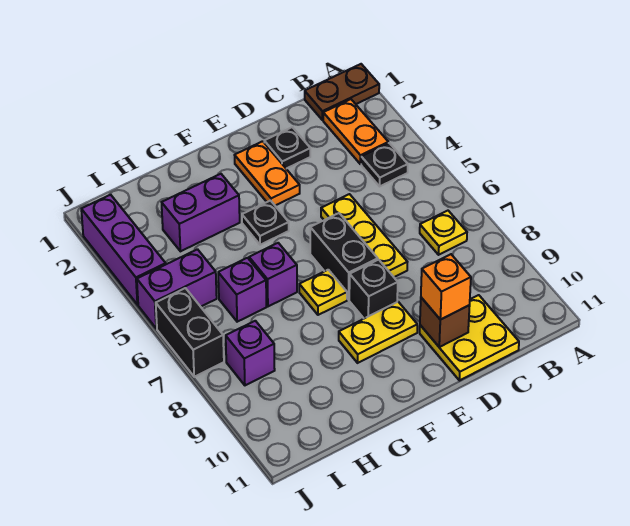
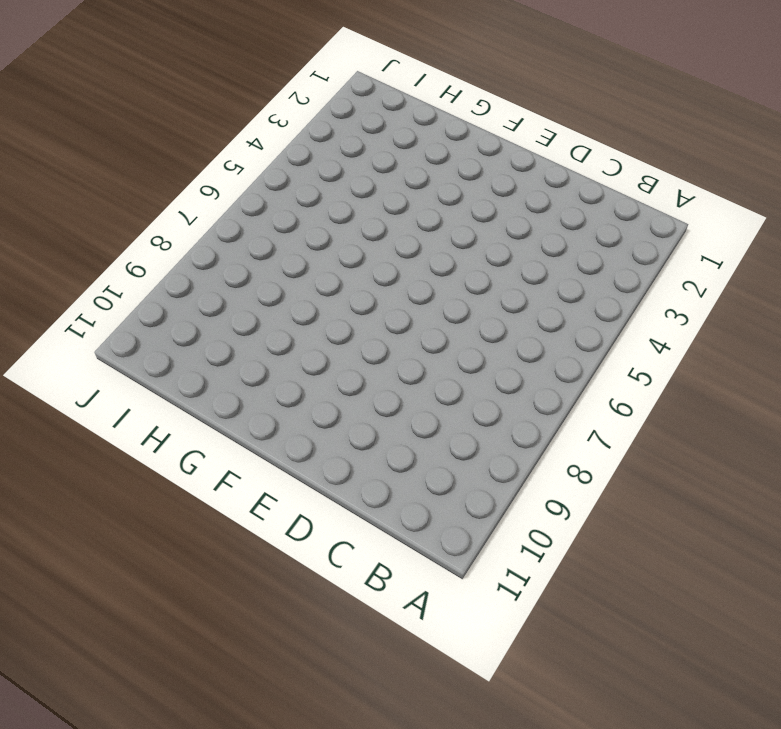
none -> brown plate A1:B1 level 1
none -> orange plate B2:B3 level 1
none -> black plate B4 level 1

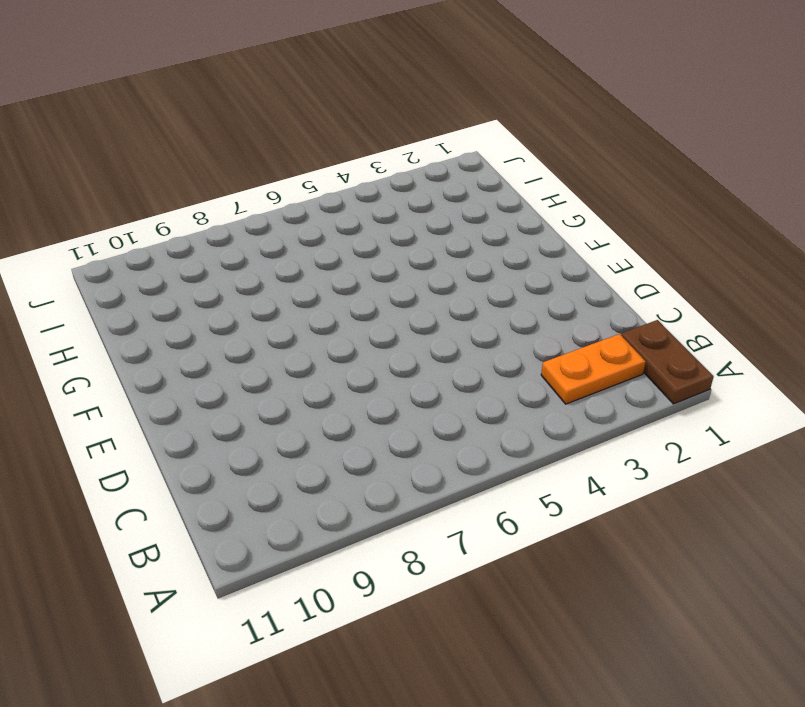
none -> black plate B4 level 1
none -> yellow plate B7 level 1
none -> yellow plate C10:D11 level 1

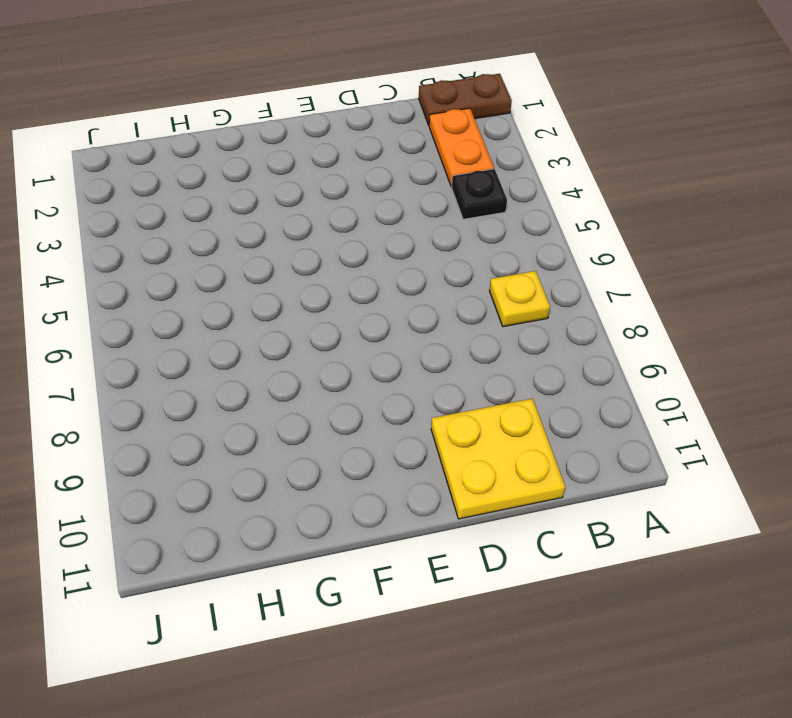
none -> black plate D2 level 1
none -> yellow plate D5:D7 level 1
none -> orange plate E2:E3 level 1

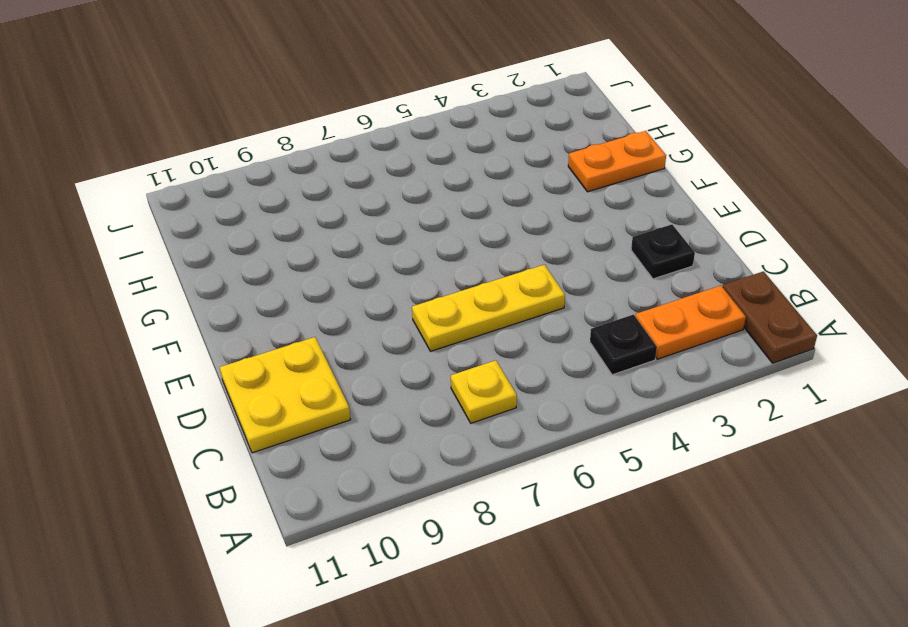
orange plate G1:G2 level 1 -> orange plate E2:E3 level 1
none -> black brick E6:E7 level 1
none -> black brick E8 level 1
none -> yellow plate E9:F9 level 1

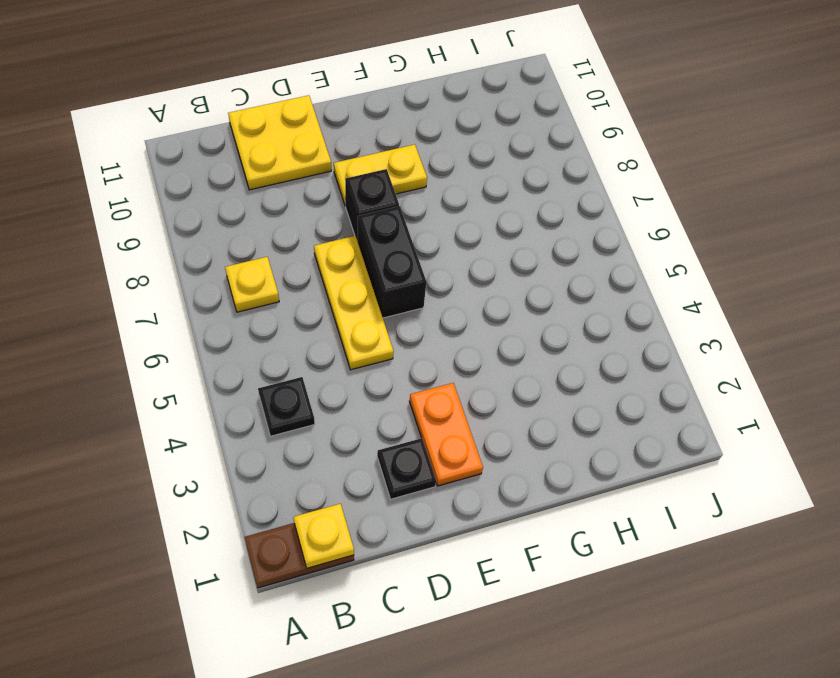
yellow plate B1 level 2 -> yellow plate F7 level 1
none -> orange plate B2:B3 level 1
none -> black plate F4 level 1
none -> purple brick G3:H3 level 1

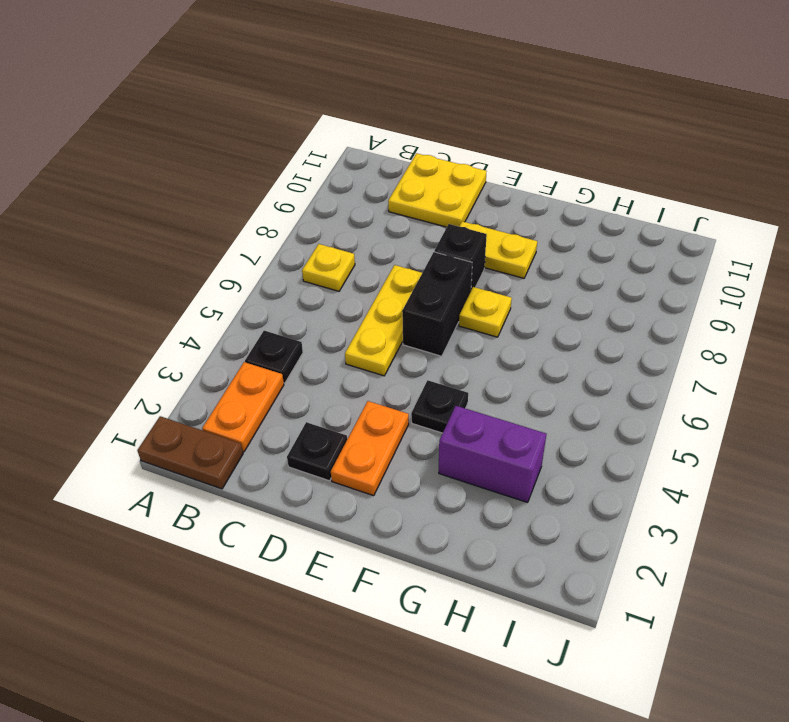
none -> purple brick G6 level 1
none -> purple brick H6 level 1
none -> purple brick I5:J5 level 1

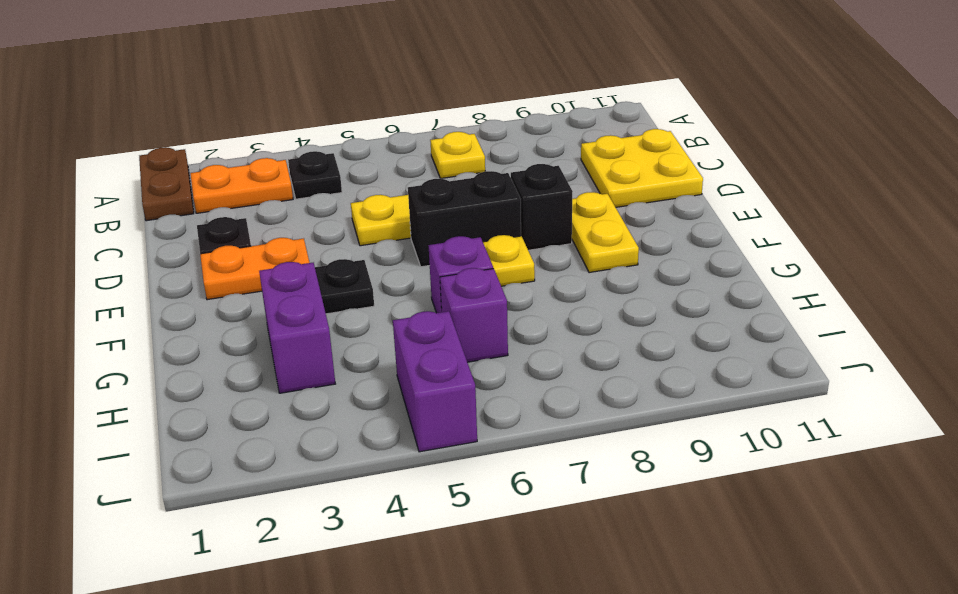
none -> purple brick I8 level 1
none -> purple brick J2:J4 level 1
none -> black brick J6:J7 level 1

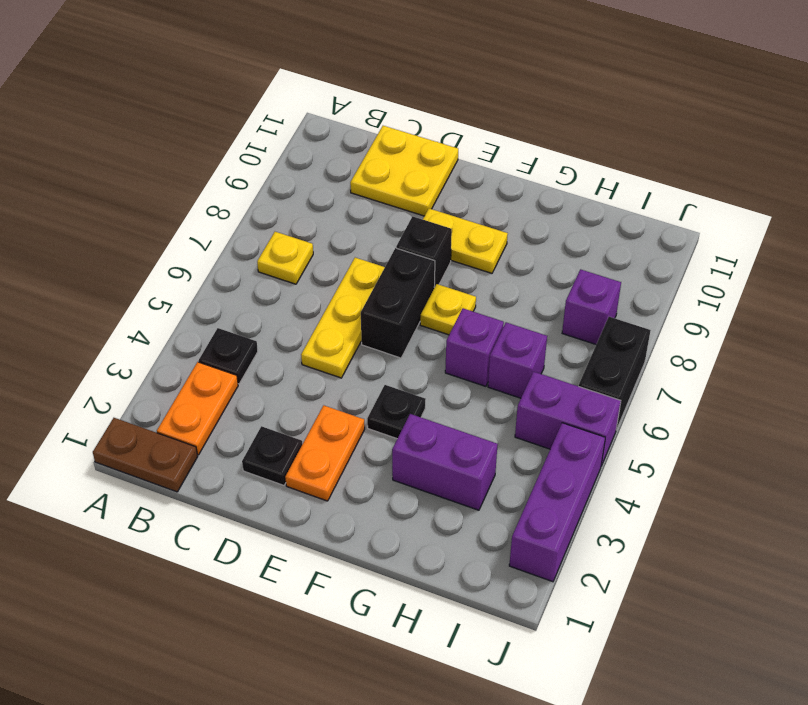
none -> brown brick D10 level 2
none -> orange brick D10 level 3

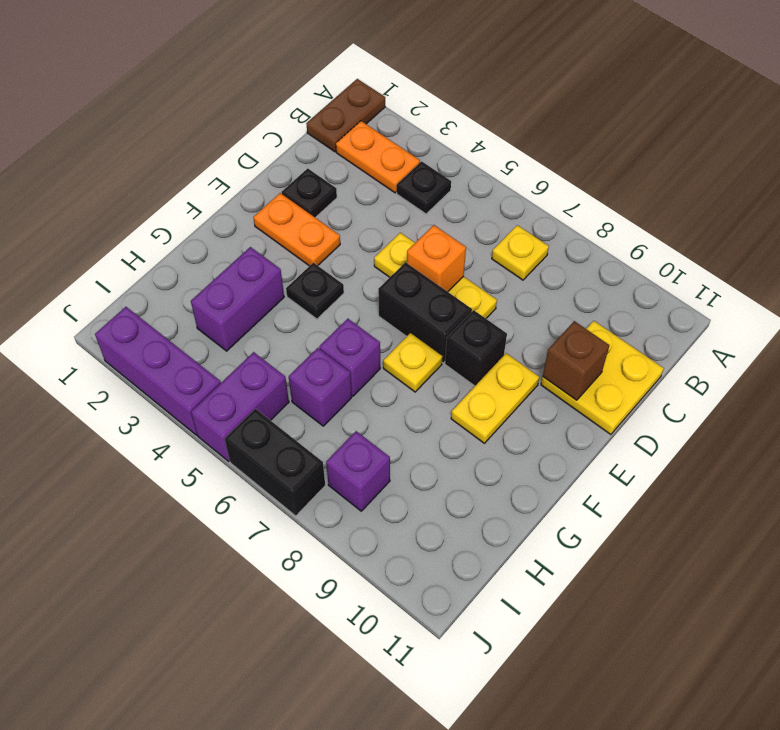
orange brick D6 level 2 -> orange brick D10 level 3

